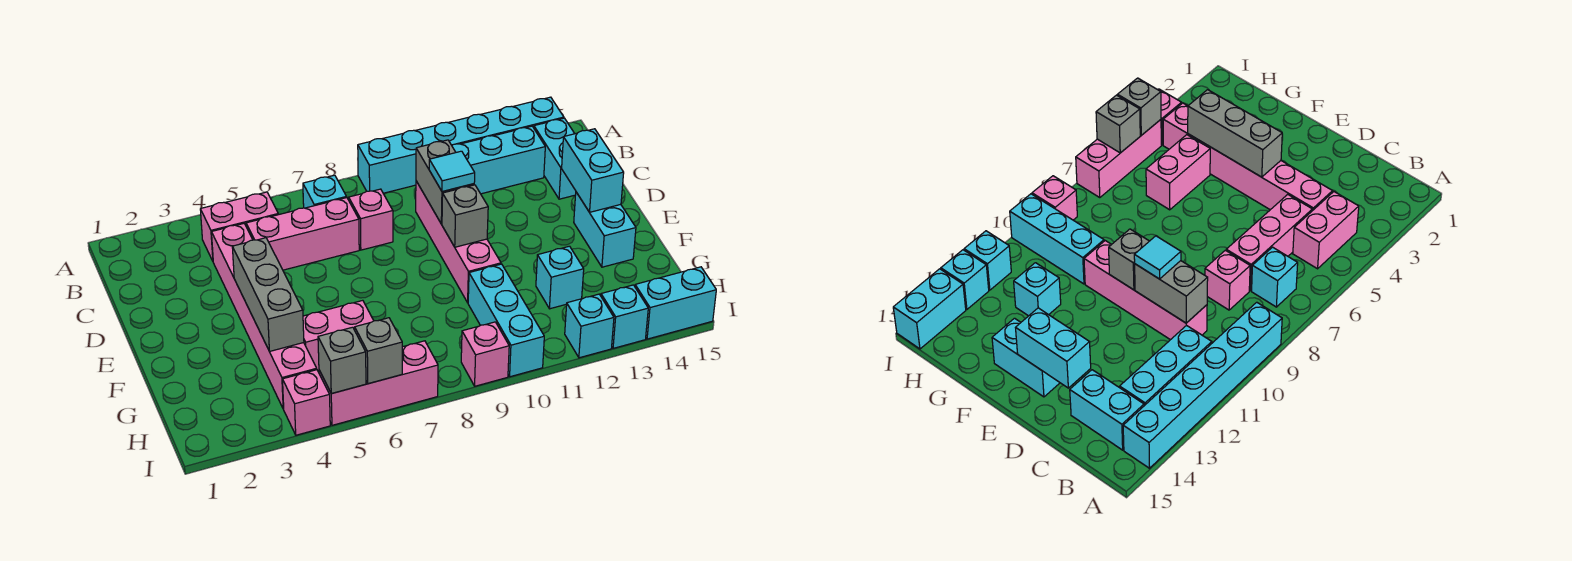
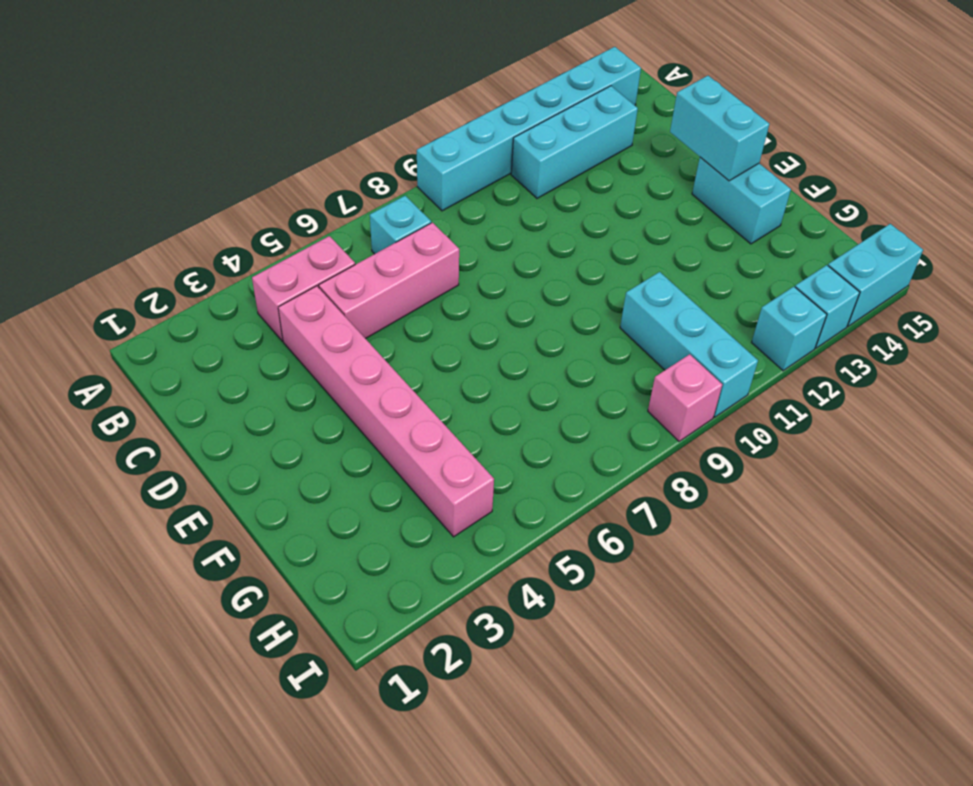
none -> cyan brick B14:C14 level 1
none -> pink brick C8 level 1
none -> pink brick C10:F10 level 1

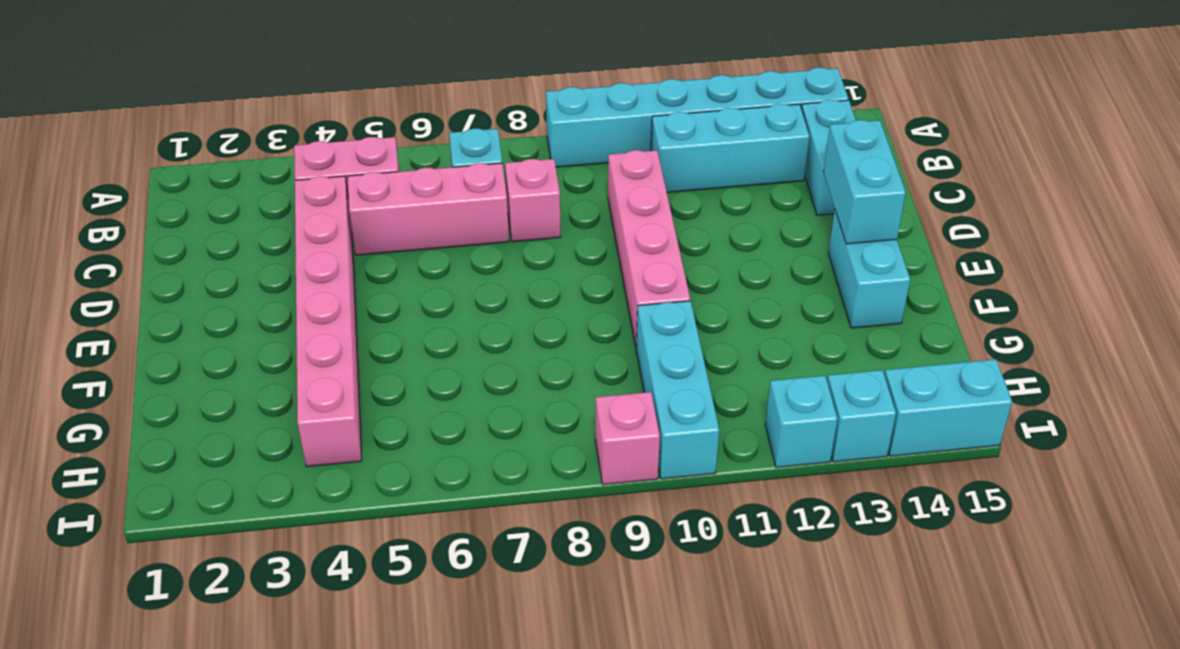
none -> pink brick G5:G6 level 1
none -> cyan brick G12 level 1
none -> pink brick I4 level 1

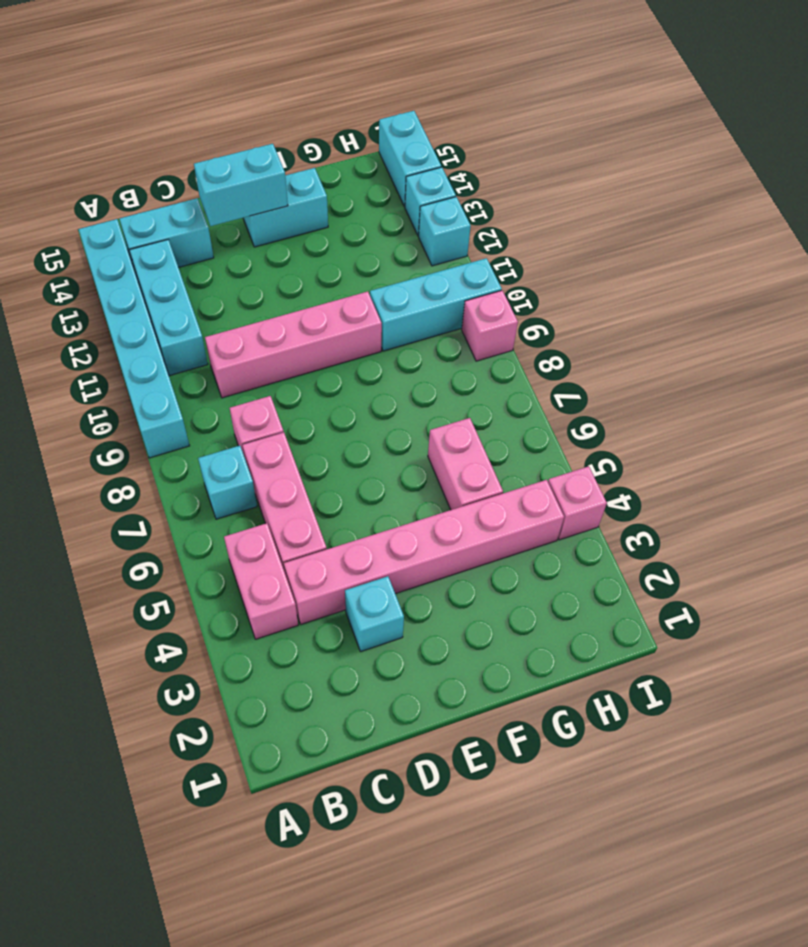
cyan brick D3 level 1 -> cyan brick G12 level 1
none -> pink brick I5:I7 level 1
none -> grey brick C10:D10 level 2
none -> grey brick E4:G4 level 2

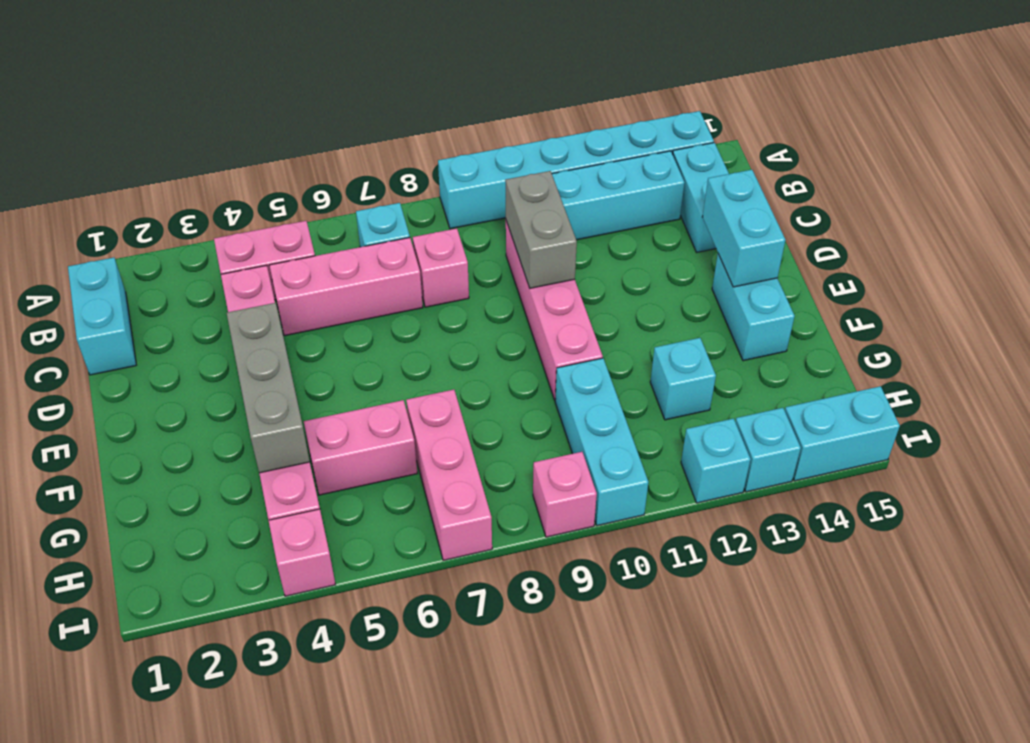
cyan brick B1:C1 level 1 -> none
pink brick G7:I7 level 1 -> pink brick I5:I7 level 1
none -> grey brick E10 level 2
none -> grey brick I5 level 2
none -> grey brick I6 level 2

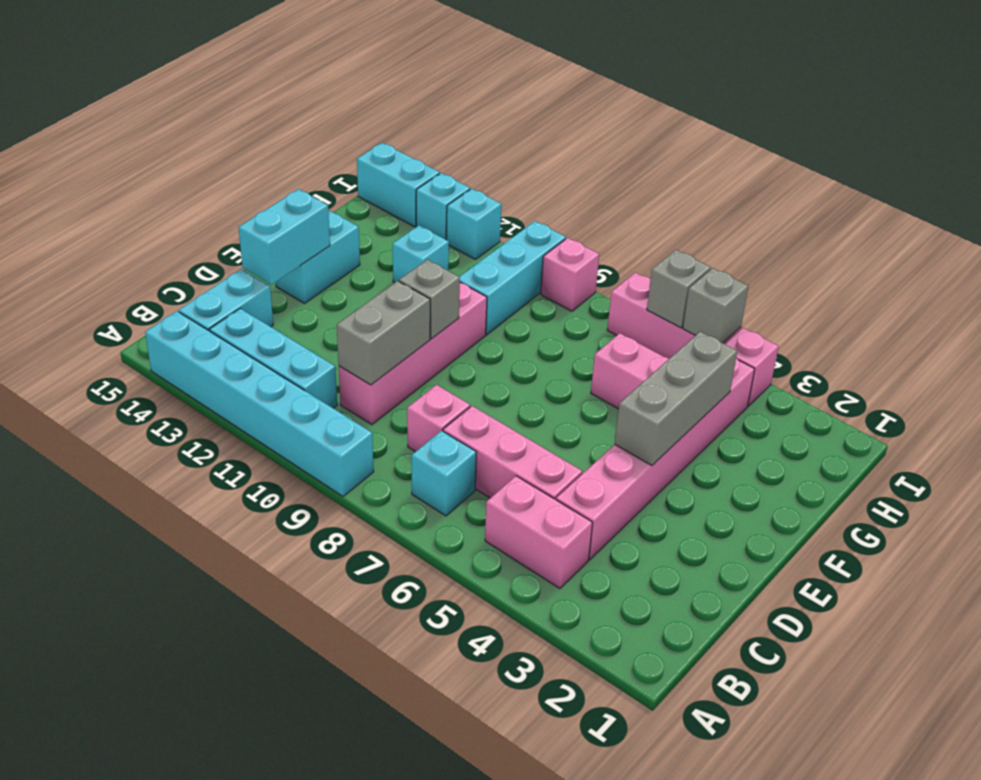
none -> cyan tile D10 level 3

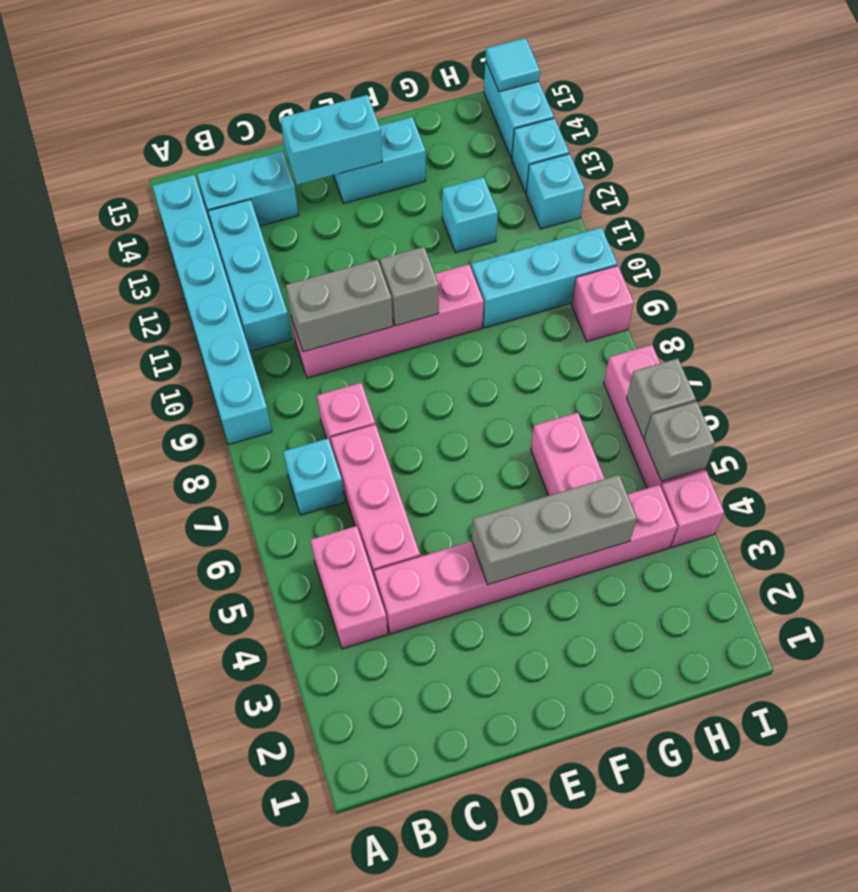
cyan tile I15 level 2 -> cyan tile D10 level 3

